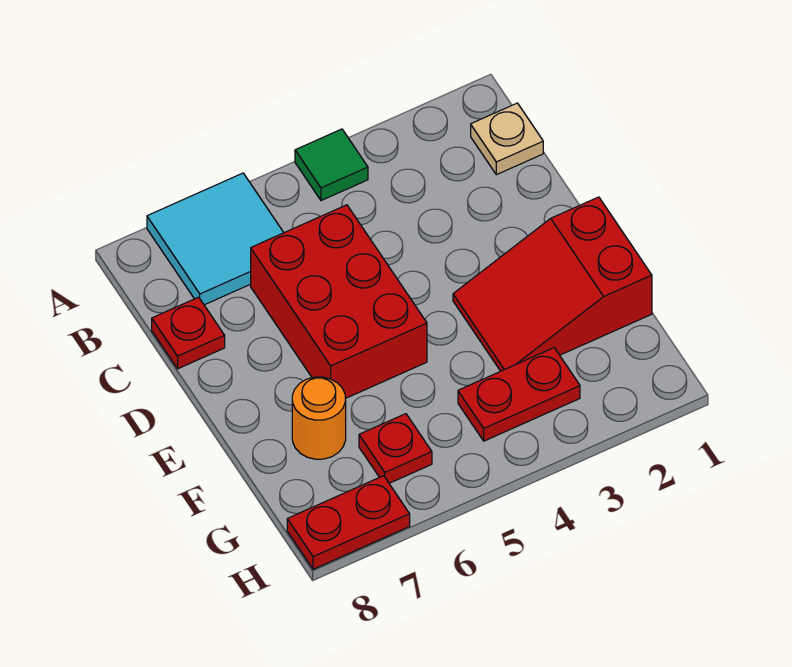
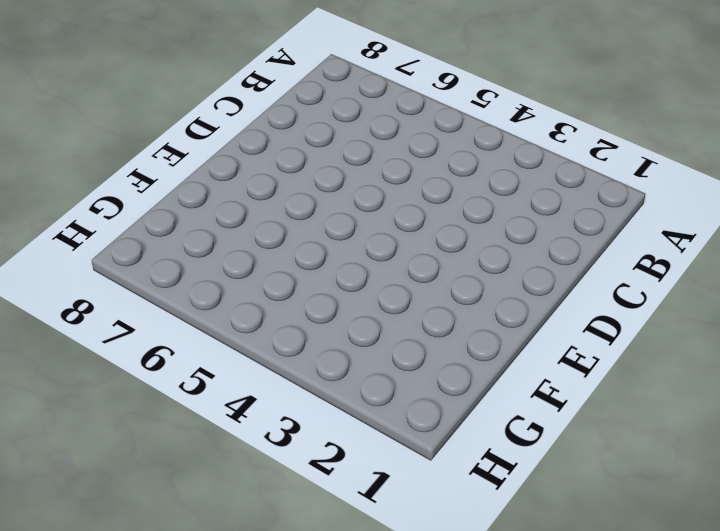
none -> green tile A4 level 1
none -> cyan tile A6:B7 level 1

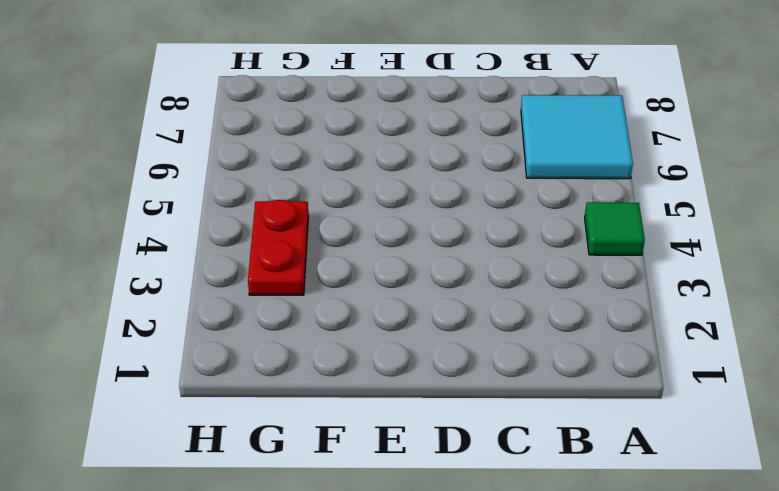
none -> tan plate B1 level 1
none -> red brick C5:E6 level 1

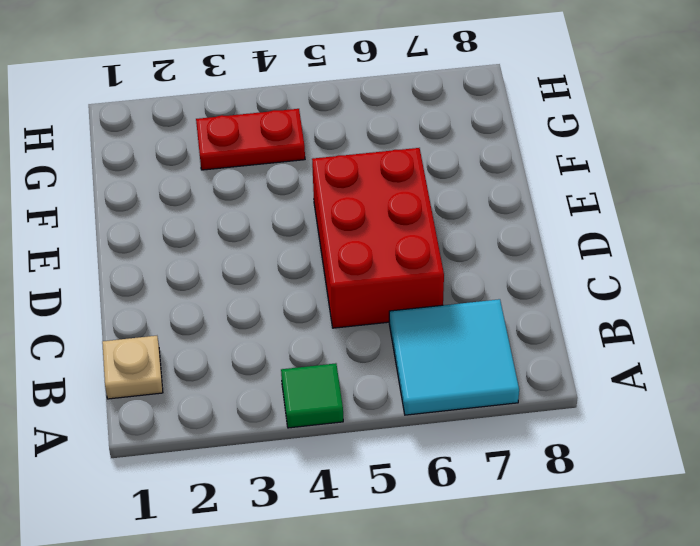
none -> red plate C8 level 1
none -> red slope E1:F3 level 1 top 1

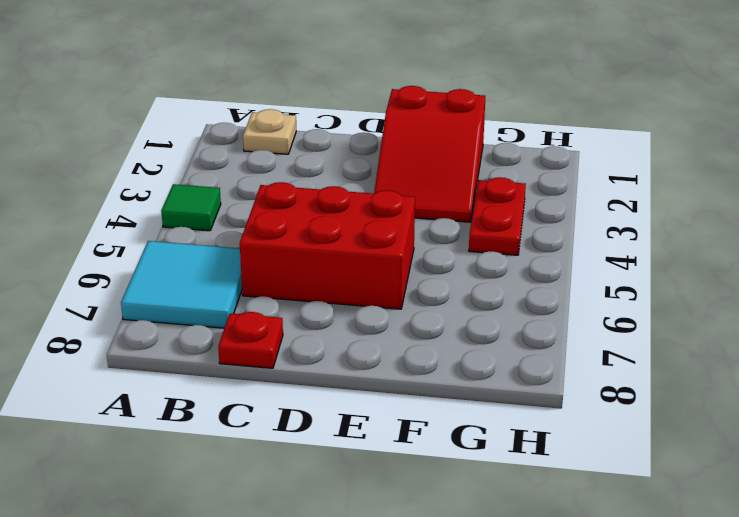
none -> orange round brick F7 level 1
none -> red plate G6 level 1

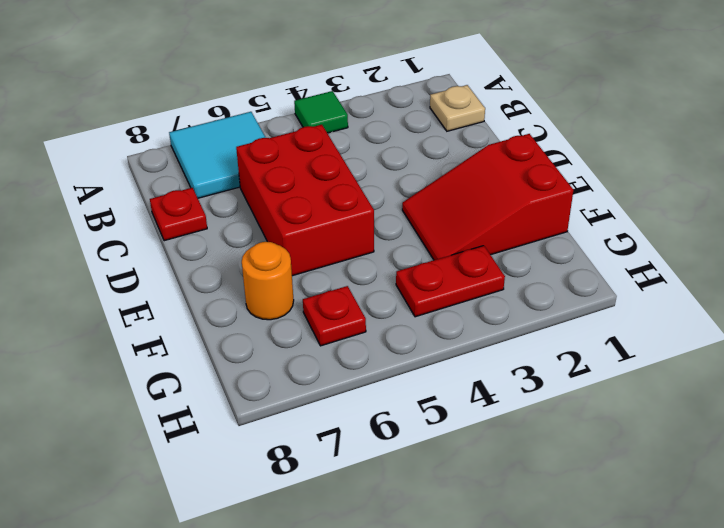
none -> red plate H7:H8 level 1

